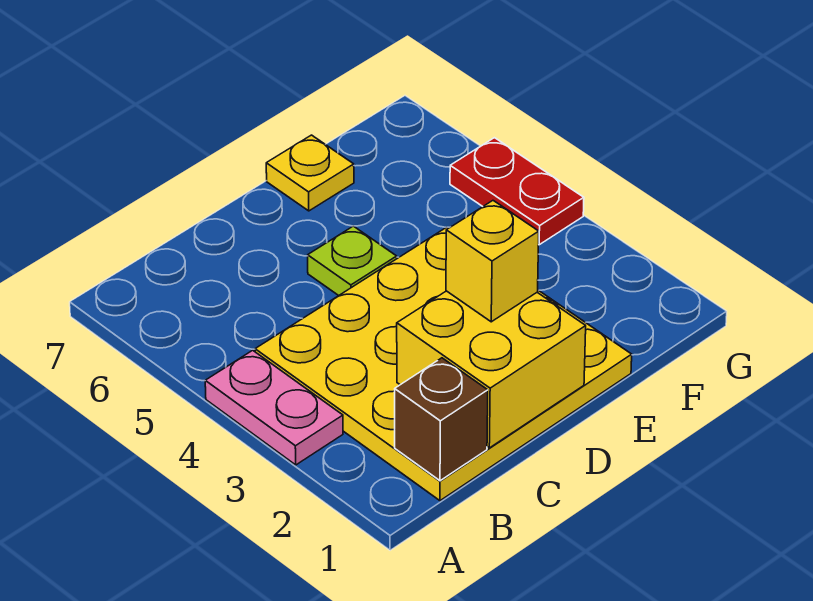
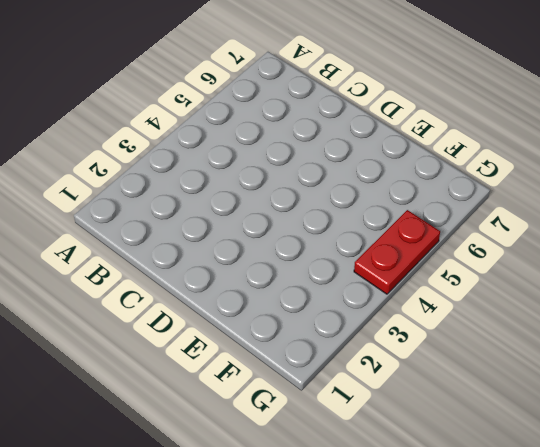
none -> pink plate A3:A4 level 1
none -> yellow plate B1:E4 level 1

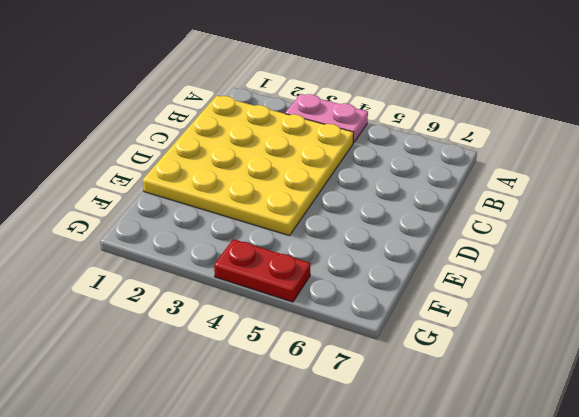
none -> lime plate D5 level 1
none -> yellow plate E7 level 1

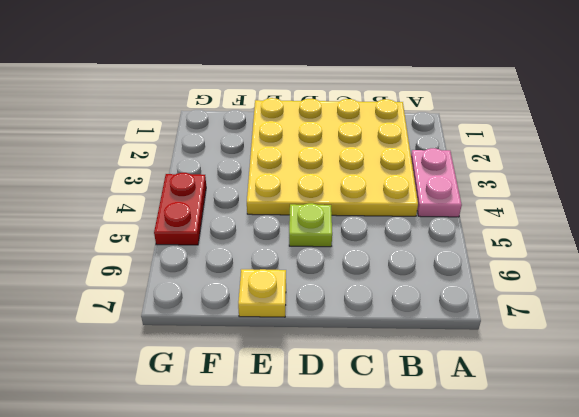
none -> brown brick B1 level 2
none -> yellow brick C1:D2 level 2

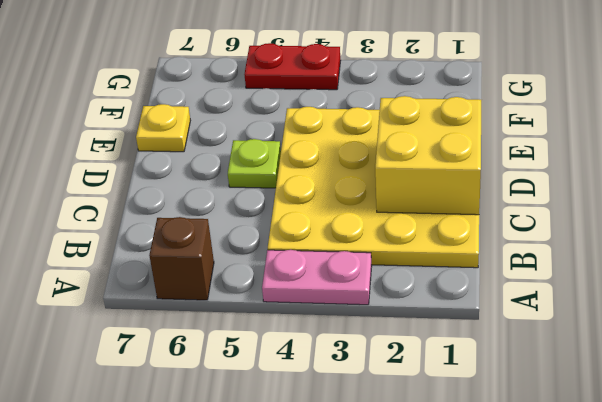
brown brick A6 level 1 -> brown brick B1 level 2
none -> yellow brick D2 level 3

